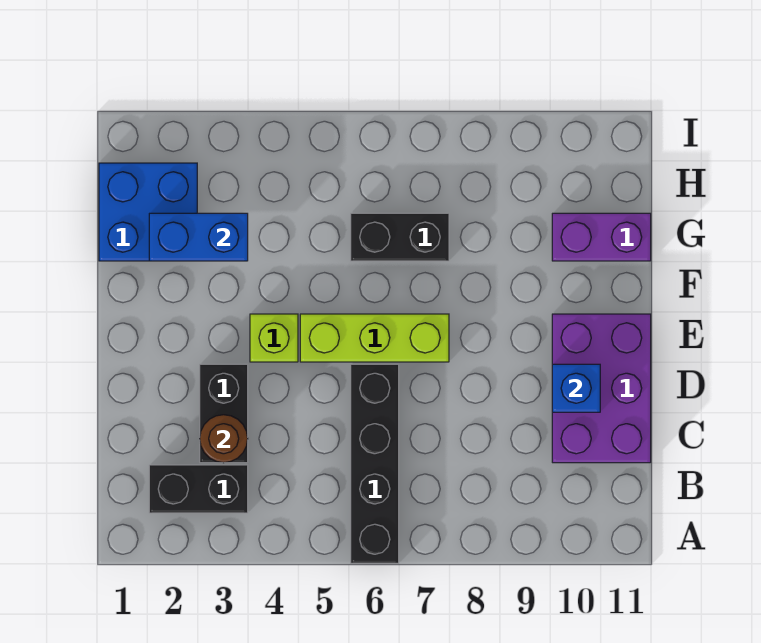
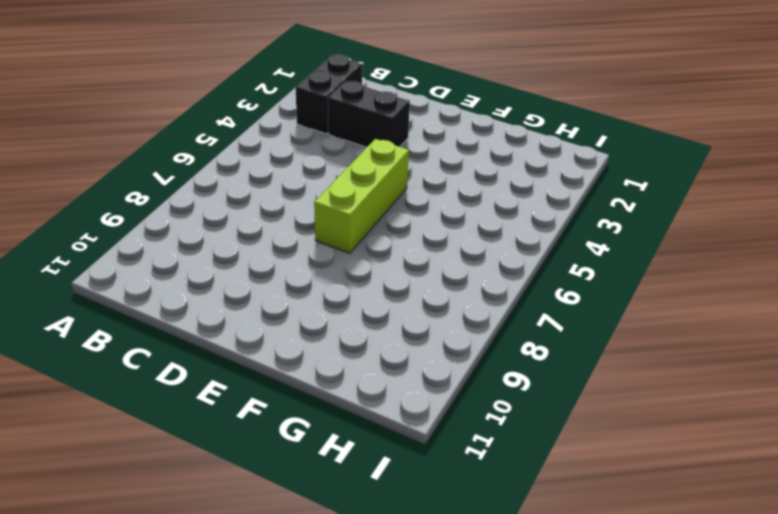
none -> black brick A6:D6 level 1
none -> purple brick C10:E11 level 1
none -> lime brick E4 level 1

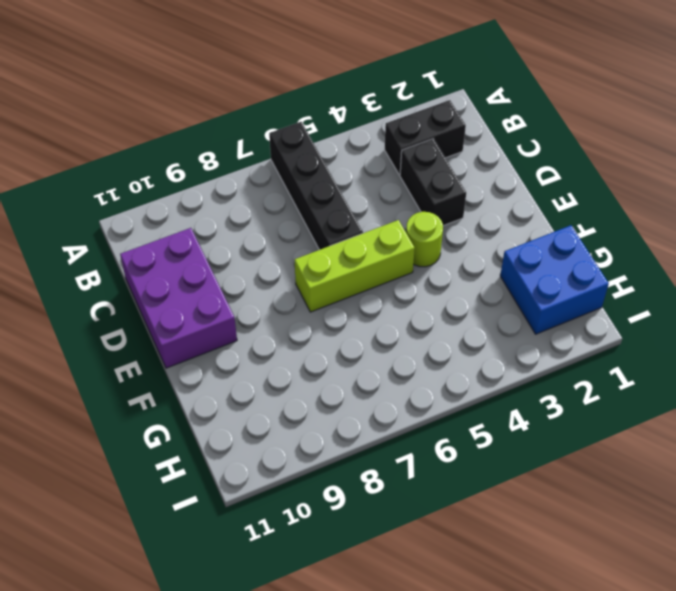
lime round brick E4 level 1 -> lime brick E4 level 1
none -> black brick G6:G7 level 1
none -> purple brick G10:G11 level 1
none -> brown round brick C3 level 2

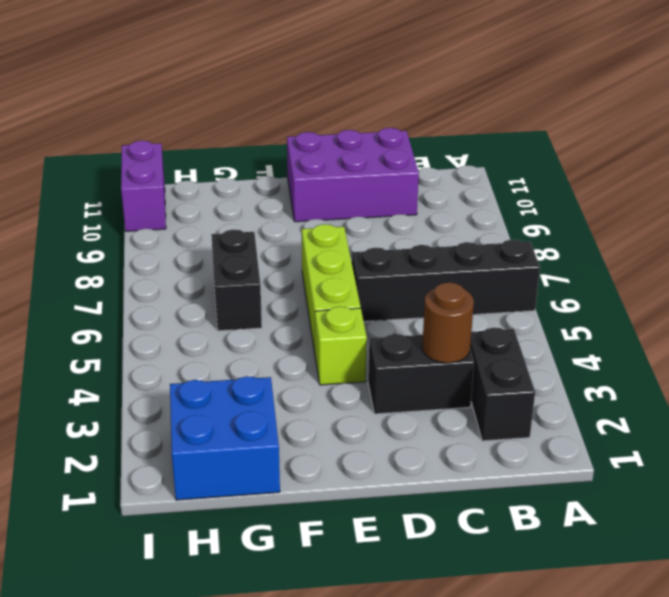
purple brick I10:I11 level 1 -> purple brick G10:G11 level 1
none -> blue brick D10 level 2
none -> blue brick G2:G3 level 2

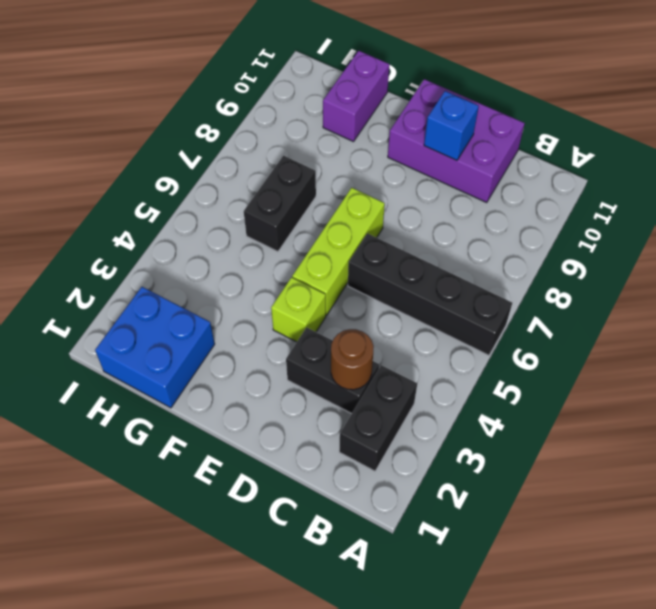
none -> blue brick G2:G3 level 2

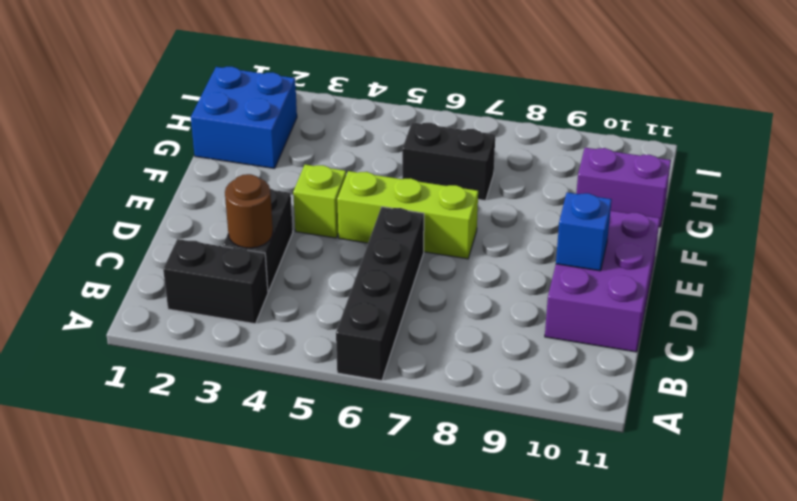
none -> blue brick G2:G3 level 2

